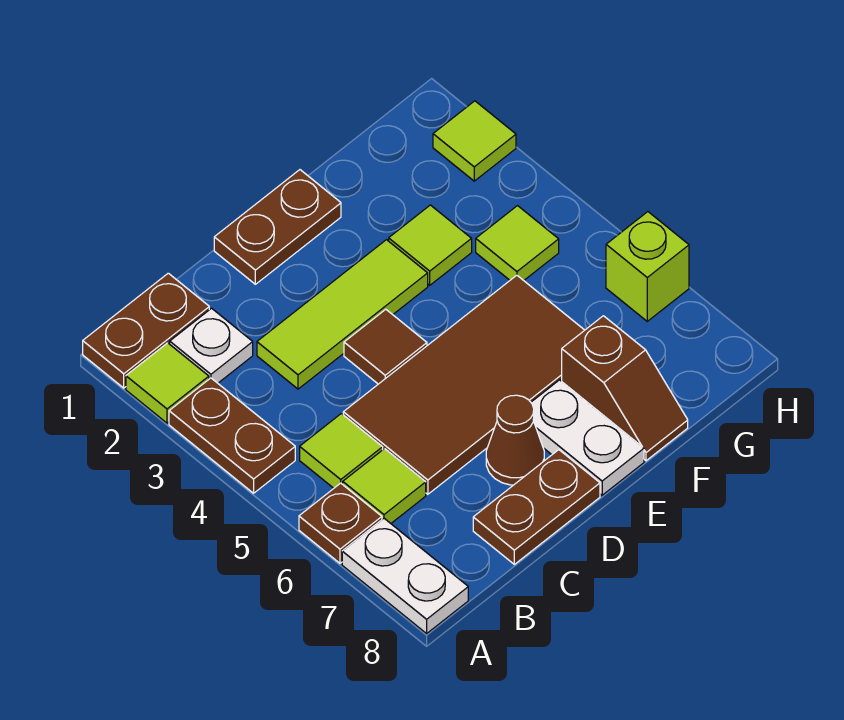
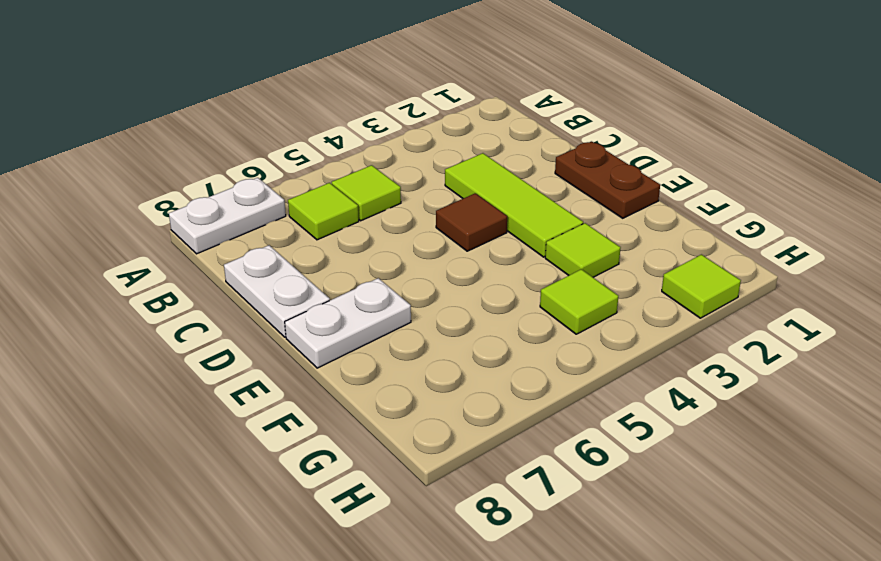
white plate C8:D8 level 1 -> brown plate C8:D8 level 1
none -> brown plate A1:B1 level 1
none -> lime tile A2 level 1
none -> brown plate A3:A4 level 1

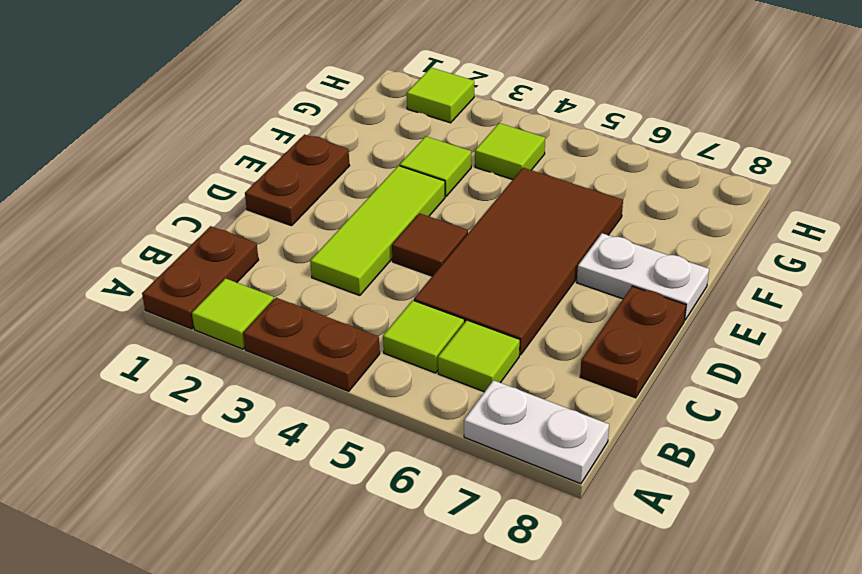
none -> brown plate A6 level 1
none -> white plate B2 level 1
none -> brown cone D7 level 1

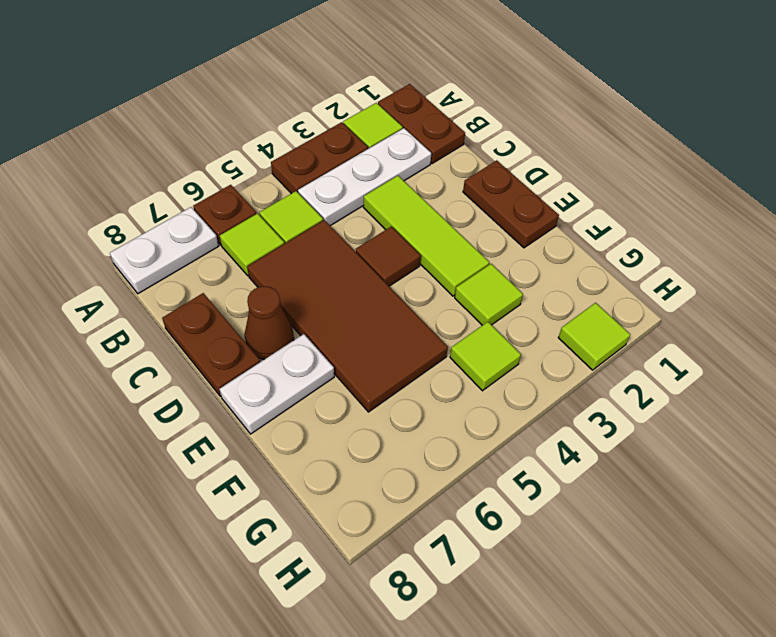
white plate B2:B4 level 1 -> white plate B2 level 1
none -> brown slope F7:F8 level 1 top 7
none -> lime brick H6 level 1

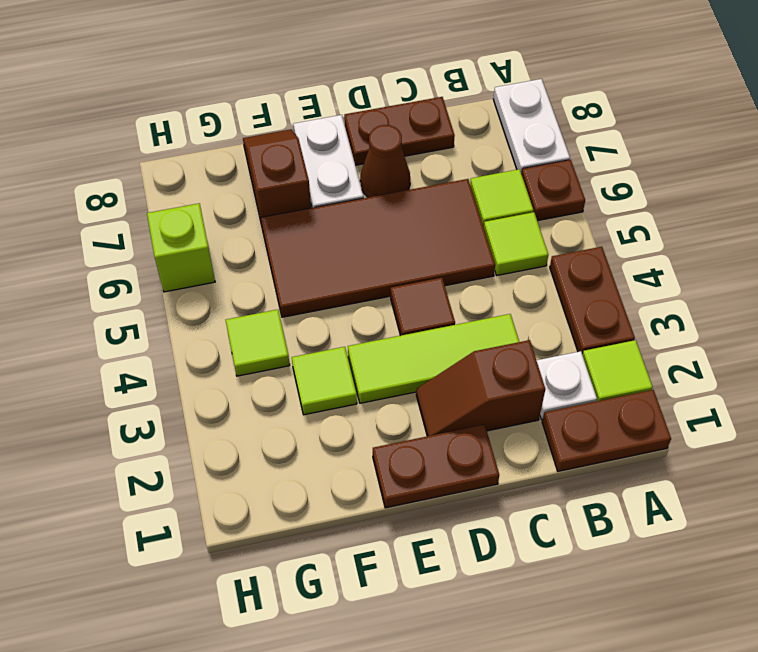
brown slope C2:D2 level 1 top C -> none
none -> lime tile H2 level 1

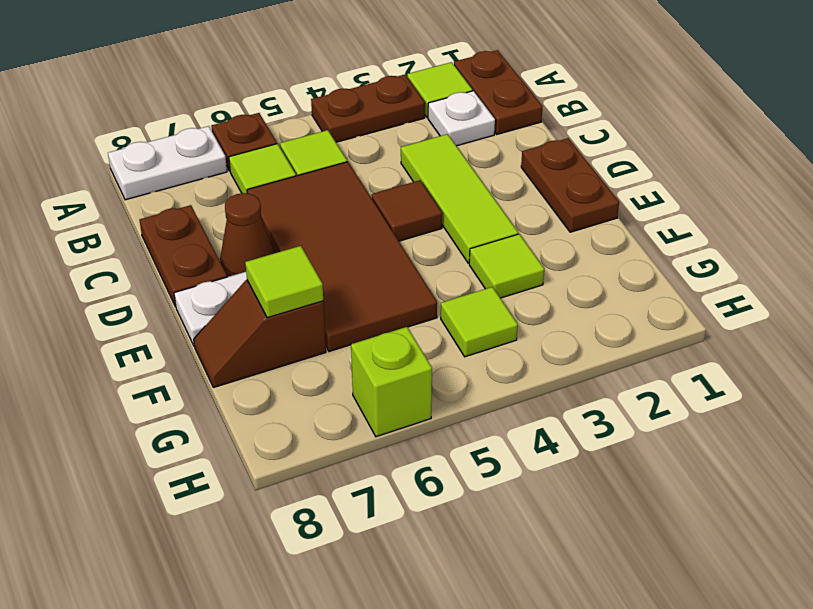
lime tile F7 level 2 -> lime tile H2 level 1

